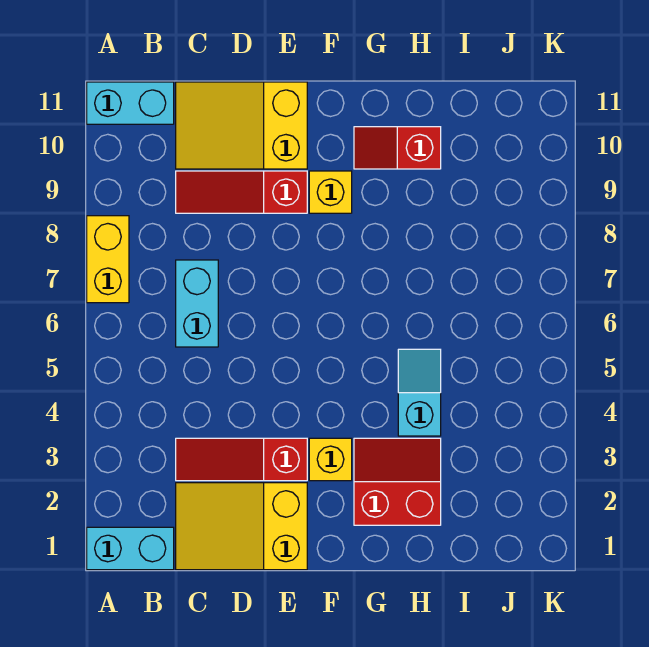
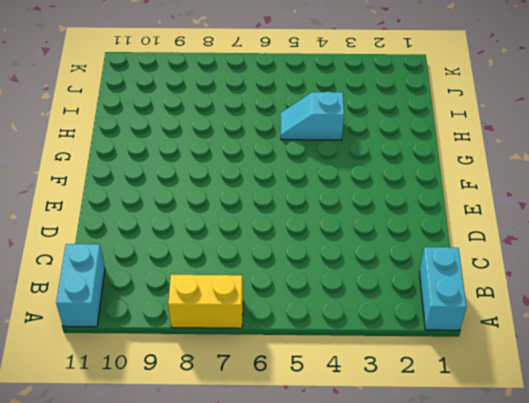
none -> yellow slope C1:E2 level 1 top E
none -> red slope C3:E3 level 1 top E
none -> cyan brick C6:C7 level 1

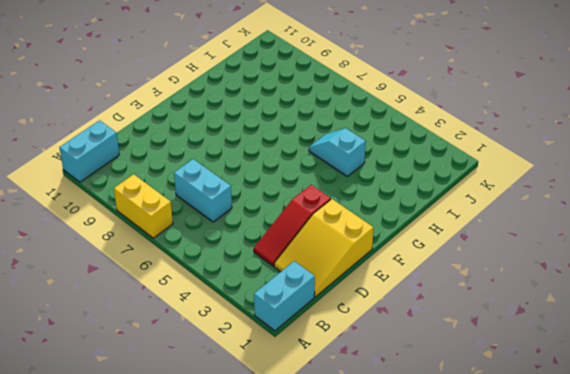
none -> red slope C9:E9 level 1 top E
none -> yellow slope C10:E11 level 1 top E
none -> yellow brick F3 level 1

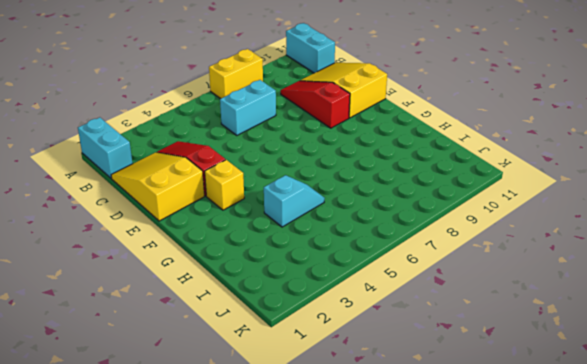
none -> yellow brick F9 level 1
none -> red slope G2:H3 level 1 top 2
none -> red slope G10:H10 level 1 top H

